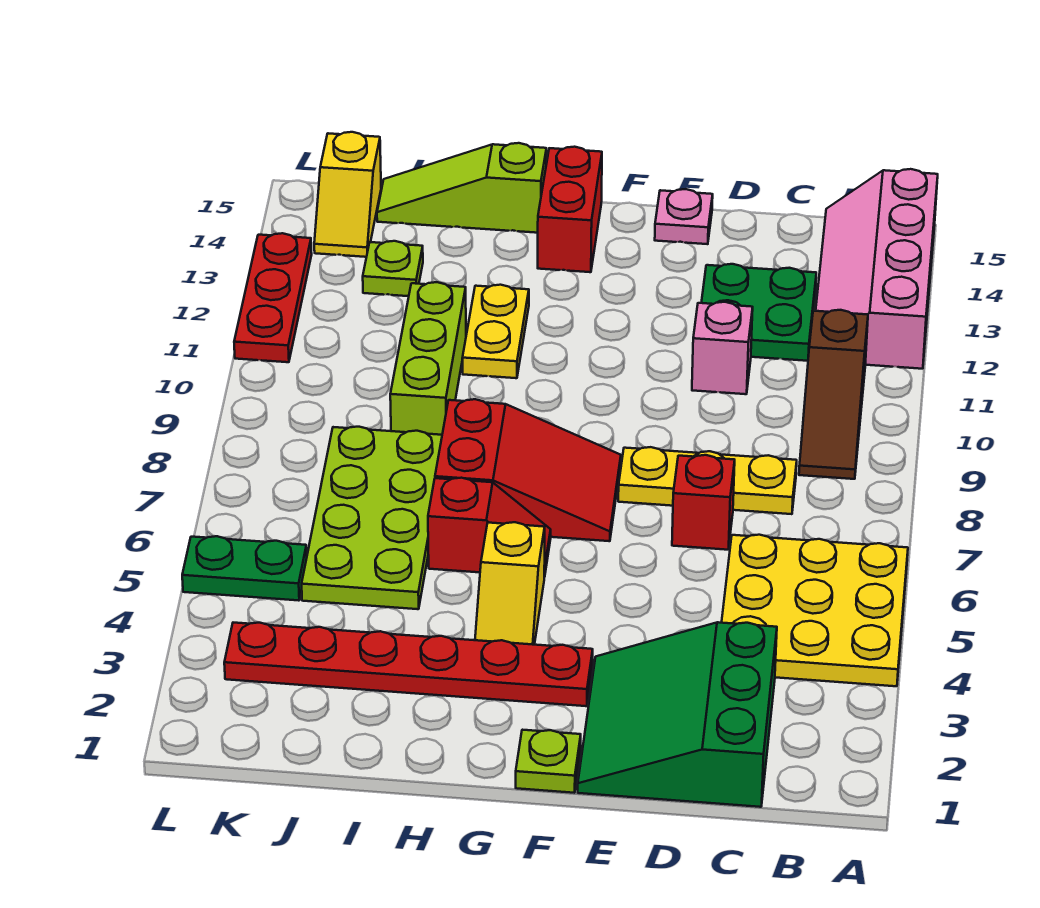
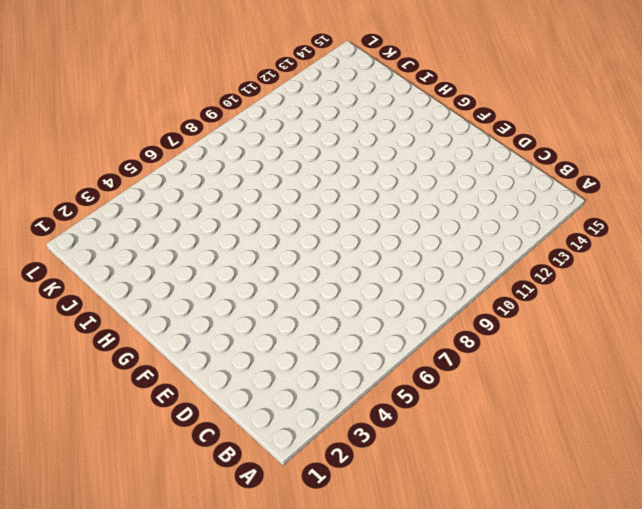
none -> yellow plate A4:C6 level 1
none -> pink slope A12:B15 level 1 top A
none -> brown slope B9:B11 level 1 top 11

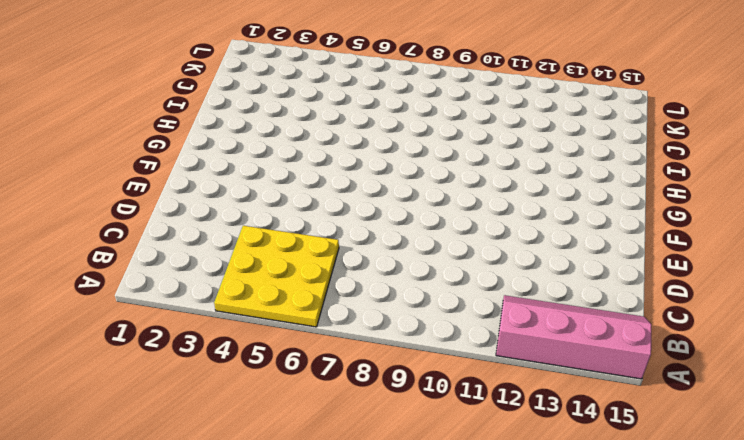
none -> brown slope B9:B11 level 1 top 11
none -> green slope C1:E3 level 1 top C
none -> yellow plate C8:E8 level 1

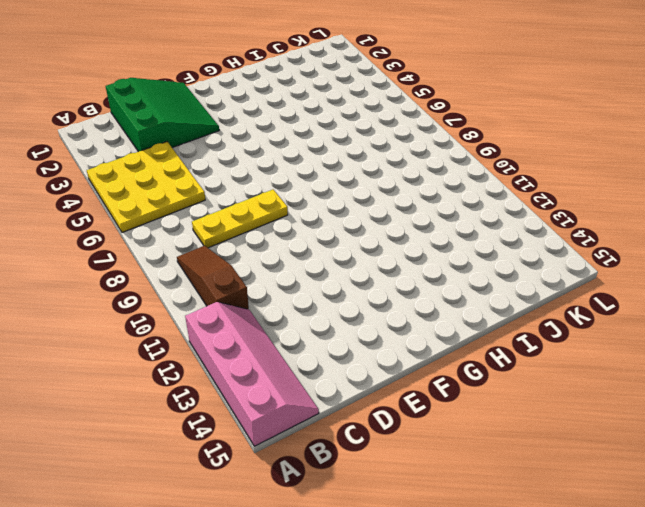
none -> green plate C12:D13 level 1
none -> red brick D7 level 1
none -> pink brick D11 level 1

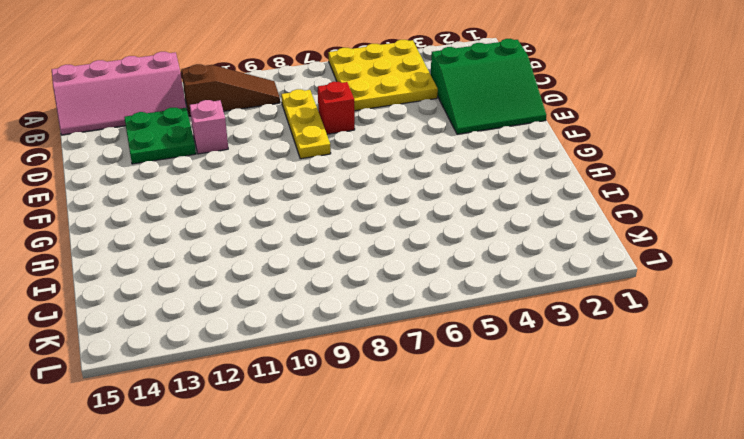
none -> pink plate E15 level 1
none -> lime plate F1 level 1
none -> red plate F3:K3 level 1

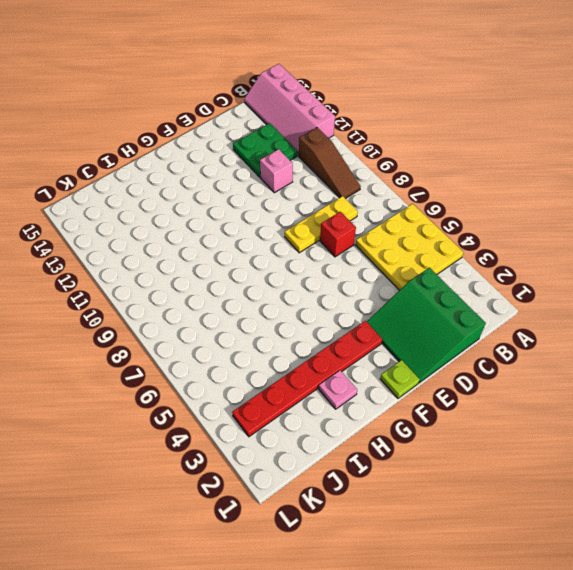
pink plate H2 level 1 -> pink plate E15 level 1
none -> red slope F7:H8 level 1 top H
none -> yellow slope G4:G5 level 1 top 5
none -> red slope G6:H6 level 1 top H

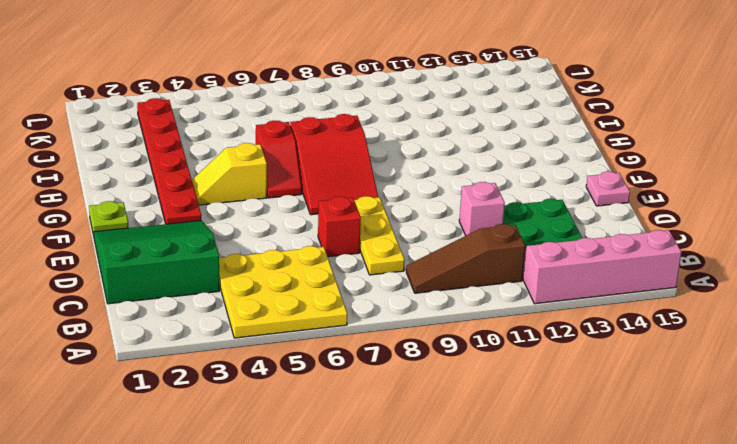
none -> red brick G14:G15 level 1
none -> yellow plate H11:H12 level 1
none -> lime slope H15:J15 level 1 top H

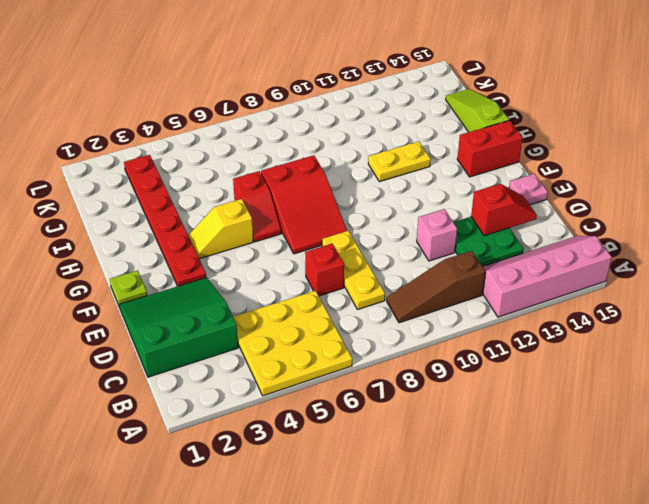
red slope D13:D14 level 2 top 13 -> none
none -> lime plate I5:J8 level 1
none -> lime brick I9:I11 level 1
none -> lime plate J13 level 1

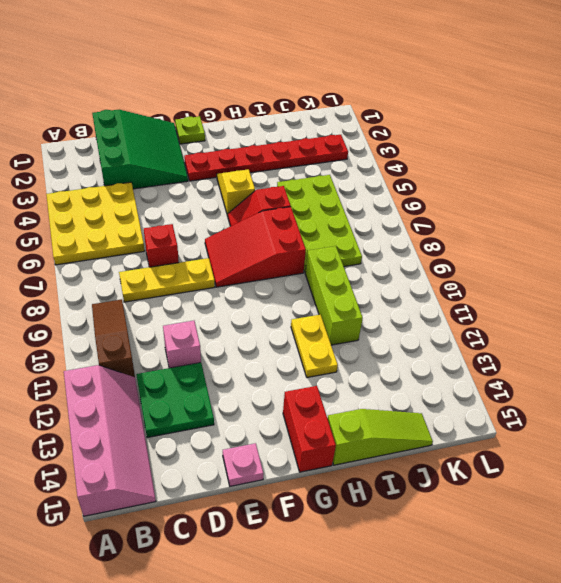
none -> lime plate J13 level 1
none -> green plate K5:L5 level 1
none -> yellow slope K14:K15 level 1 top 15

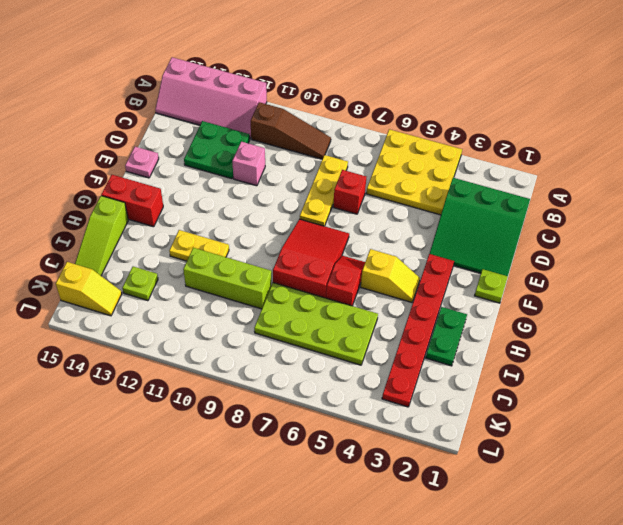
green plate H2:I2 level 1 -> green plate K5:L5 level 1
none -> red plate L11:L13 level 1

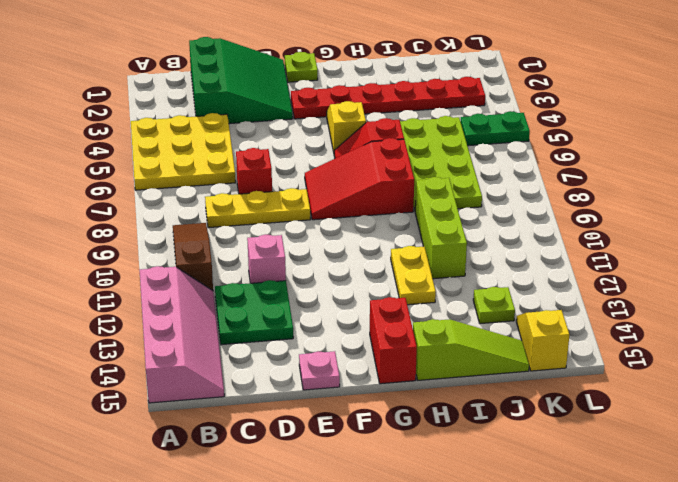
none -> red plate L11:L13 level 1

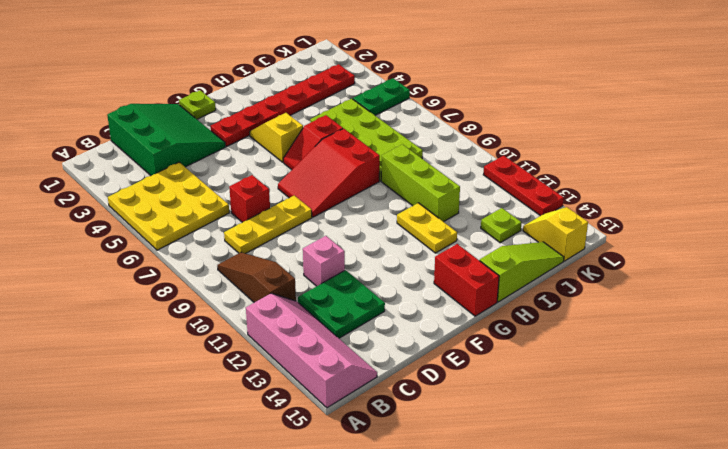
none -> pink plate E15 level 1

